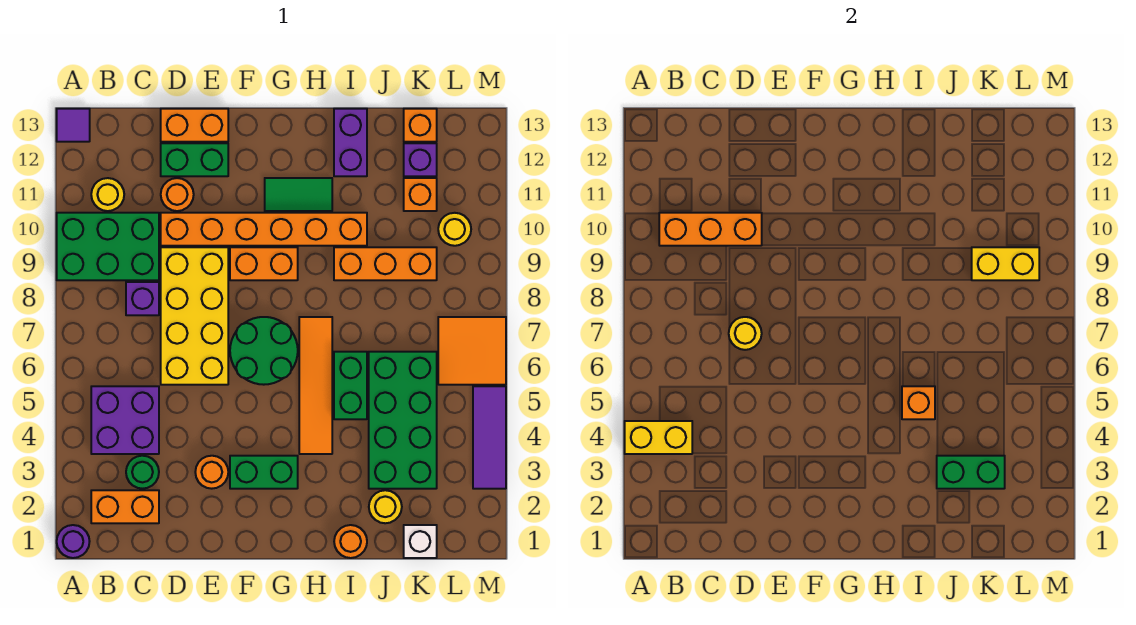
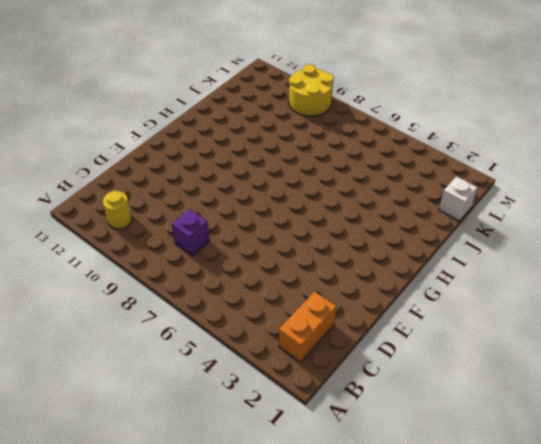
yellow round brick L9:M10 level 1 -> yellow round brick L10 level 1
none -> purple round brick A1 level 1
none -> green brick A9:C10 level 1
none -> purple tile A13 level 1
none -> purple brick B4:C5 level 1

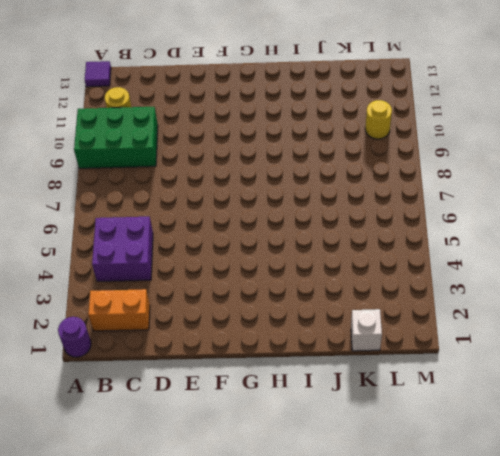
none -> green round brick C3 level 1
none -> purple brick C8 level 1
none -> yellow brick D6:E9 level 1
none -> orange brick D10:I10 level 1

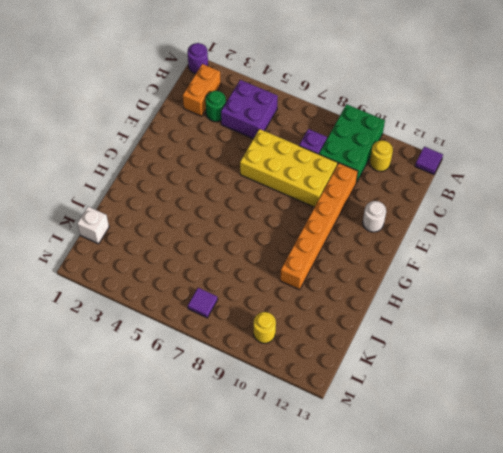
white round brick E12 level 1 -> green brick D12:E12 level 1
purple tile L7 level 1 -> orange tile L6:M7 level 1
none -> orange round brick D11 level 1
none -> orange brick D13:E13 level 1
none -> orange round brick E3 level 1
none -> green brick F3:G3 level 1

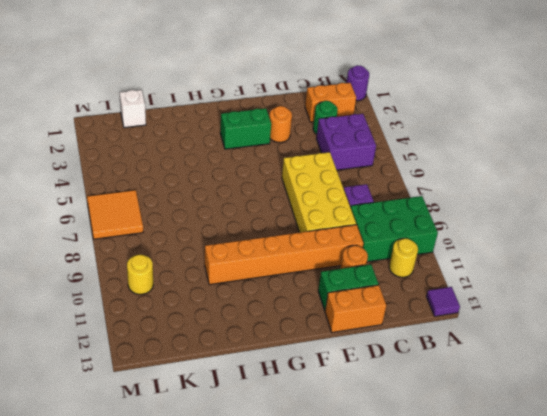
none -> green round brick F6:G7 level 1
none -> orange brick F9:G9 level 1
none -> green tile G11:H11 level 1
none -> orange tile H4:H7 level 1

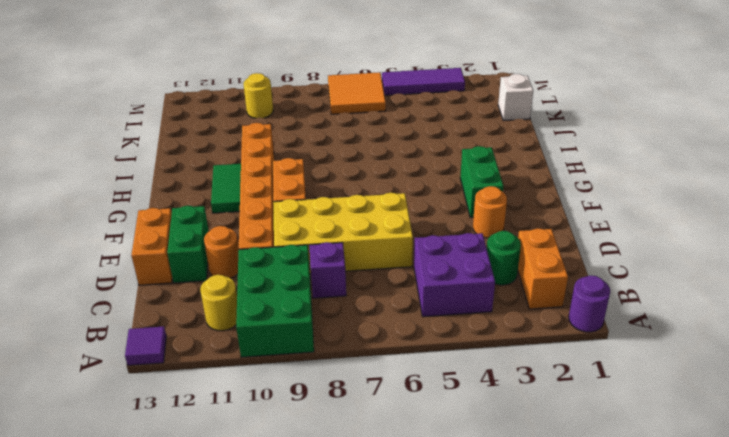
none -> green round brick F6:G7 level 1
none -> orange tile H4:H7 level 1
none -> orange round brick I1 level 1
none -> green brick I5:I6 level 1

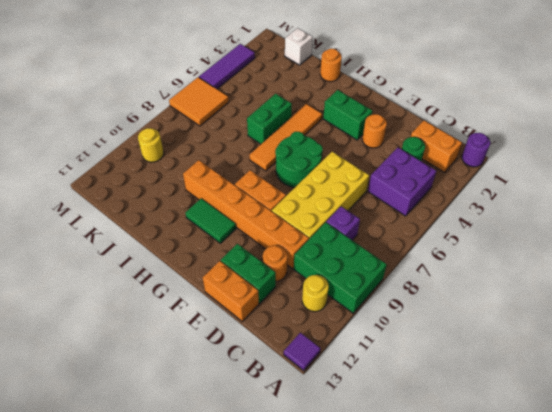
none -> orange brick I9:K9 level 1
none -> purple brick I12:I13 level 1
none -> yellow round brick J2 level 1
none -> green brick J3:K6 level 1

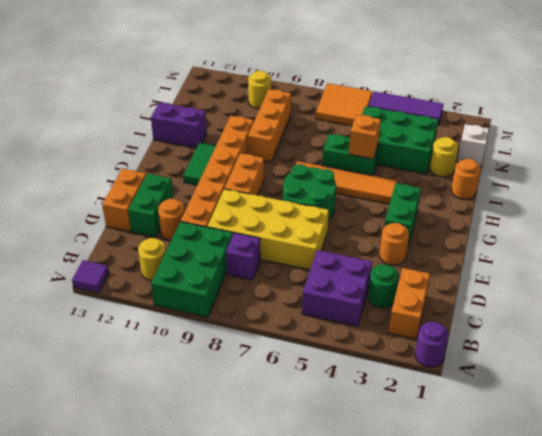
green brick J3:K5 level 1 -> green brick J3:K6 level 1
none -> orange brick K11 level 1
none -> purple brick K12 level 1
none -> orange brick K13 level 1
none -> yellow brick A4:B4 level 2

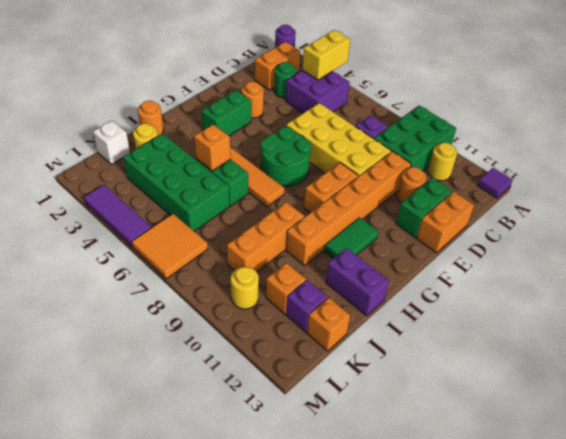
none -> orange brick B10:D10 level 2
none -> yellow round brick D7 level 2
none -> green brick J3:K3 level 2
none -> yellow brick K9:L9 level 2

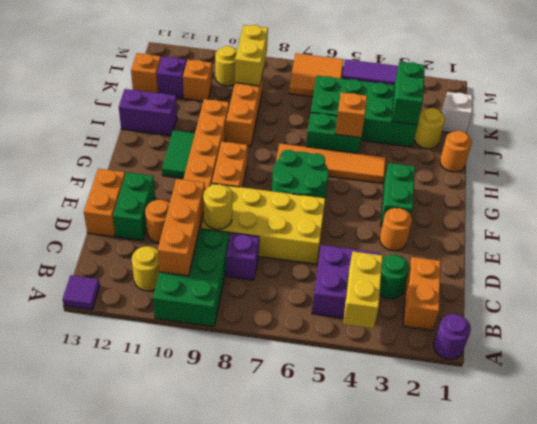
yellow round brick D9 level 2 -> yellow round brick D7 level 2

